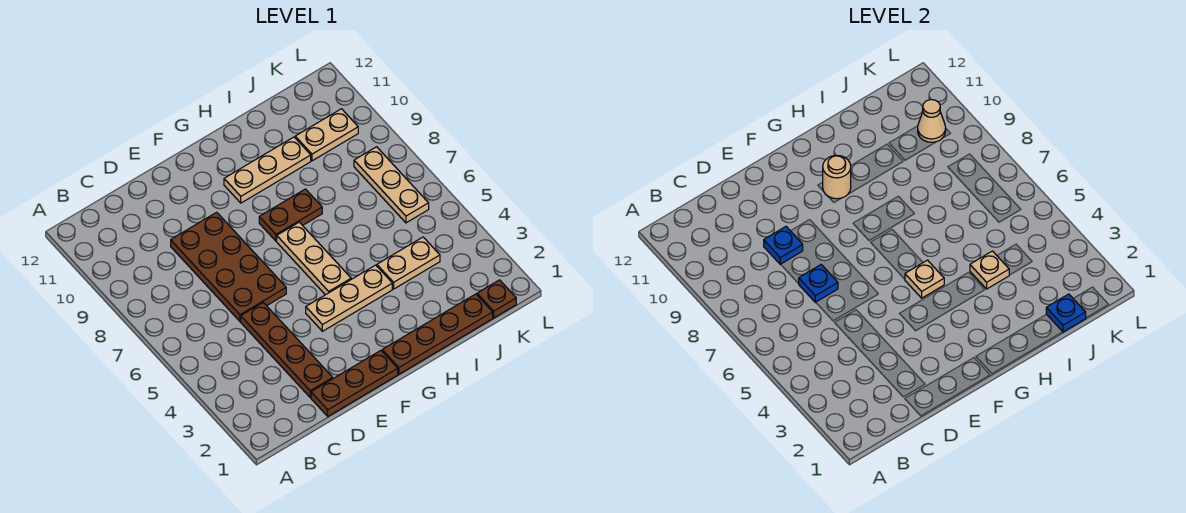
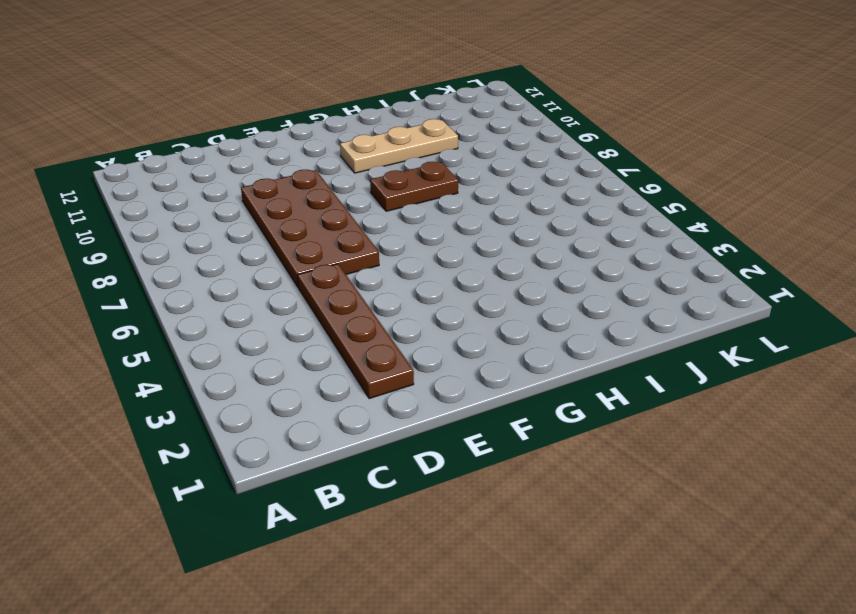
none -> brown plate D1:F1 level 1
none -> tan plate F4:H4 level 1
none -> brown plate G1:J1 level 1

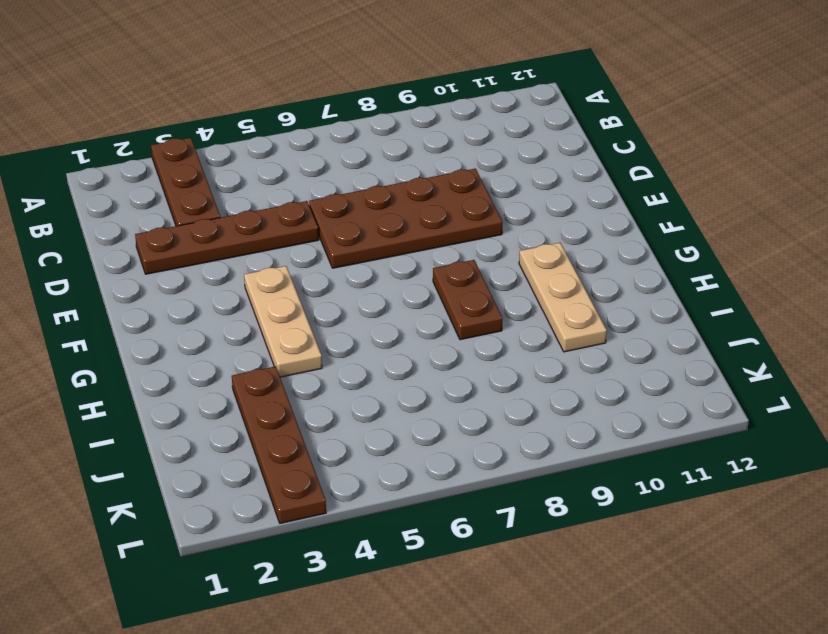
brown plate A3:C3 level 1 -> brown plate D1:F1 level 1
brown plate I3:L3 level 1 -> brown plate G1:J1 level 1
none -> tan plate G5:G7 level 1
none -> tan plate I4:J4 level 1
none -> tan plate J10:K10 level 1

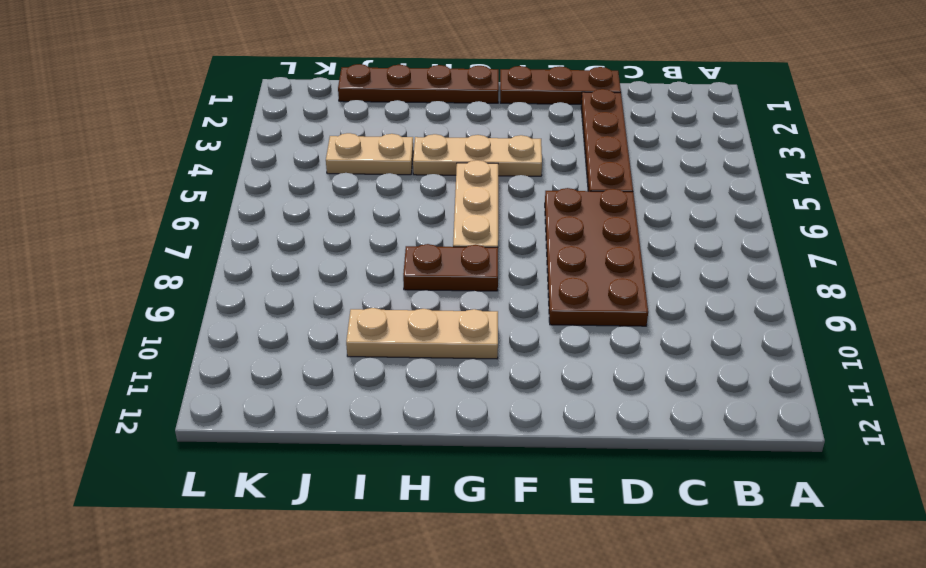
none -> tan plate J10:K10 level 1
none -> brown plate K1 level 1
none -> tan plate K6:K8 level 1

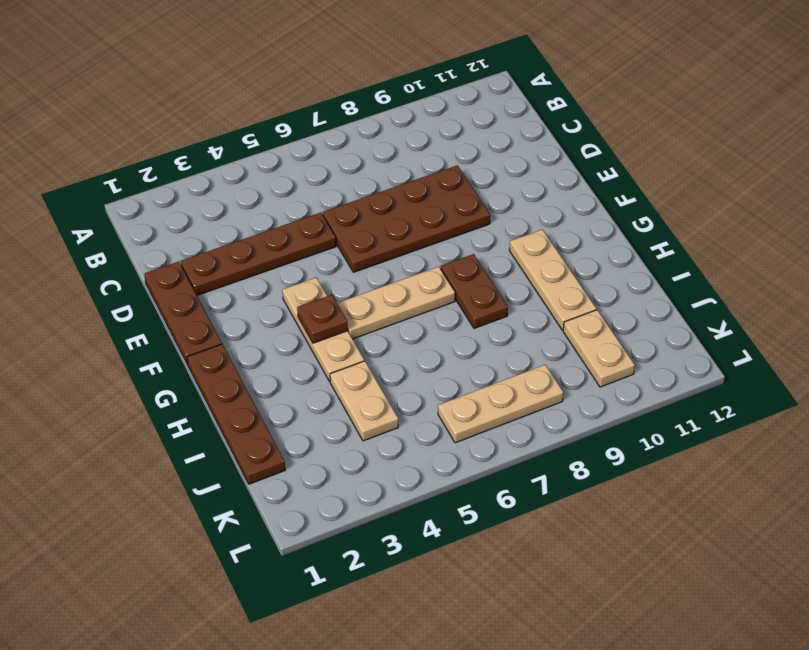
brown plate G4 level 2 -> brown plate K1 level 1
none -> blue plate D7 level 2
none -> blue plate D9 level 2
none -> tan plate G5 level 2

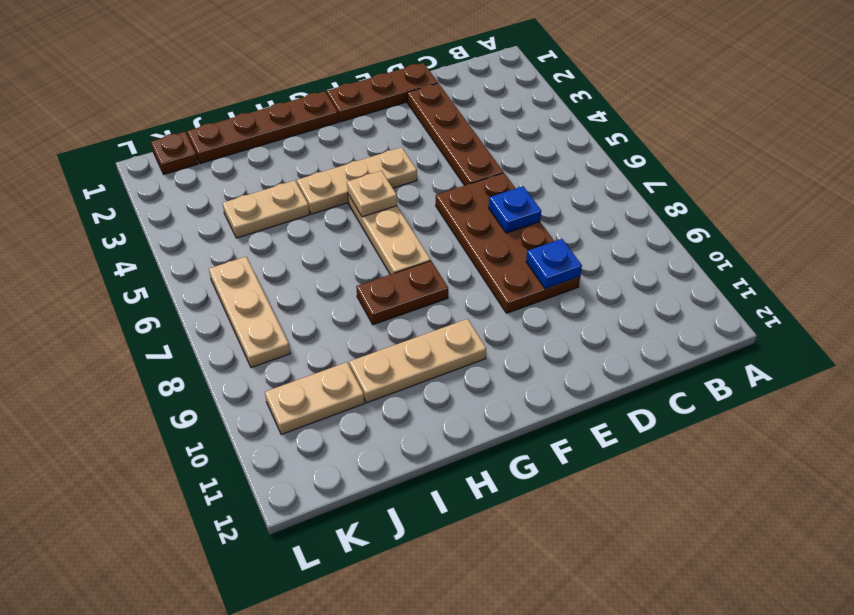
none -> tan round brick G10 level 2
none -> tan plate I4 level 2
none -> blue plate J1 level 2

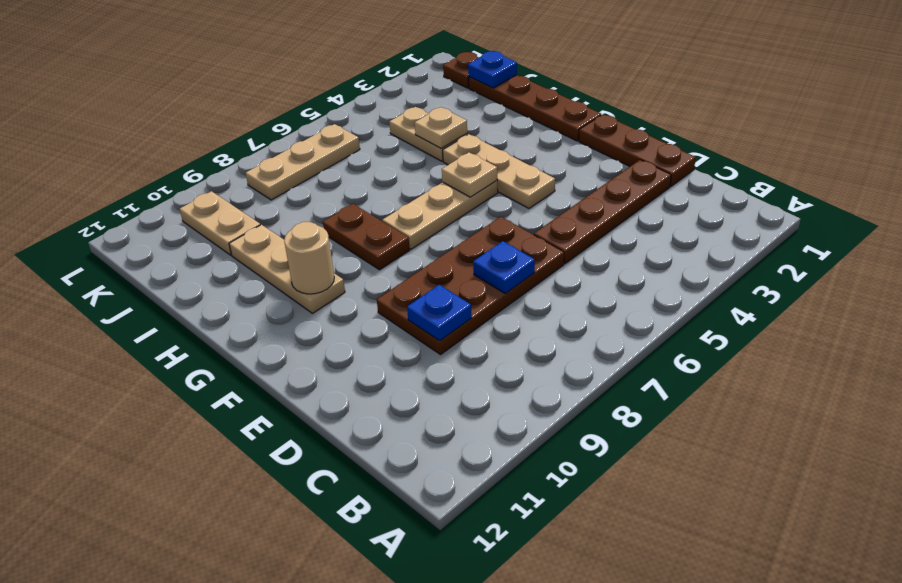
none -> tan cone K10 level 2

